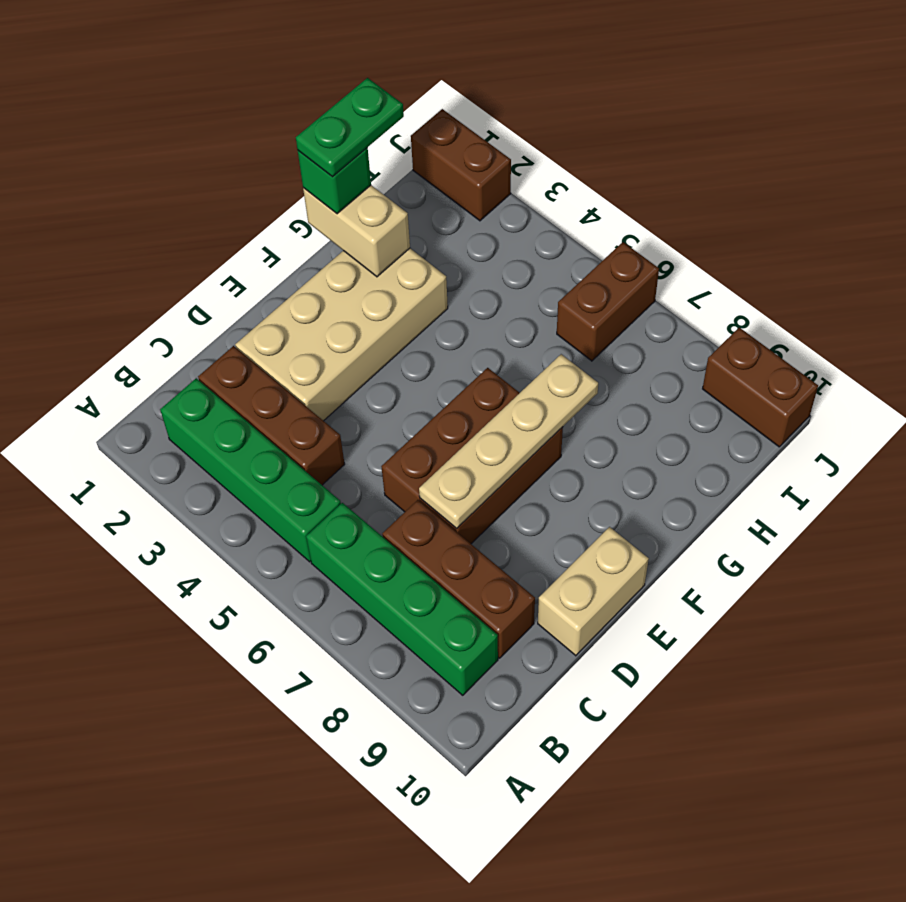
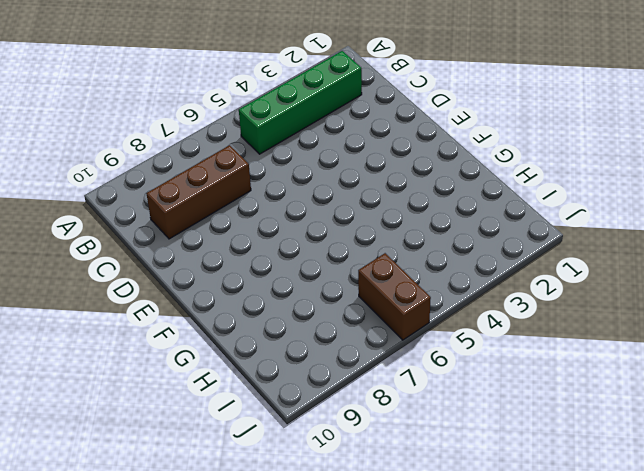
none -> green brick B6:B9 level 1
none -> brown brick C2:C4 level 1
none -> tan brick D2:G3 level 1

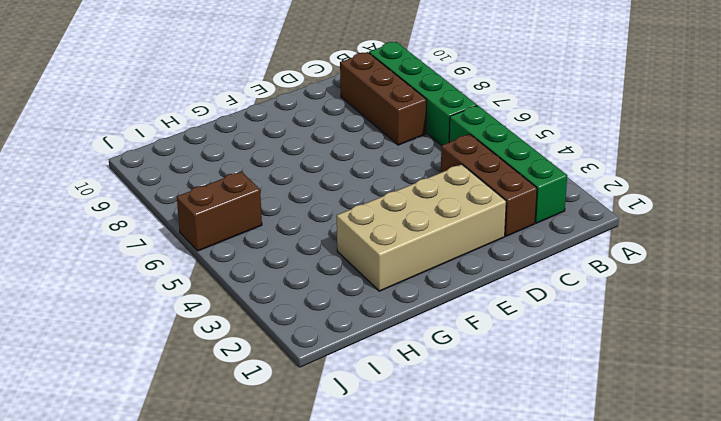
none -> brown brick D6:F7 level 1
none -> tan brick D10:E10 level 1
none -> brown brick J1:J2 level 1

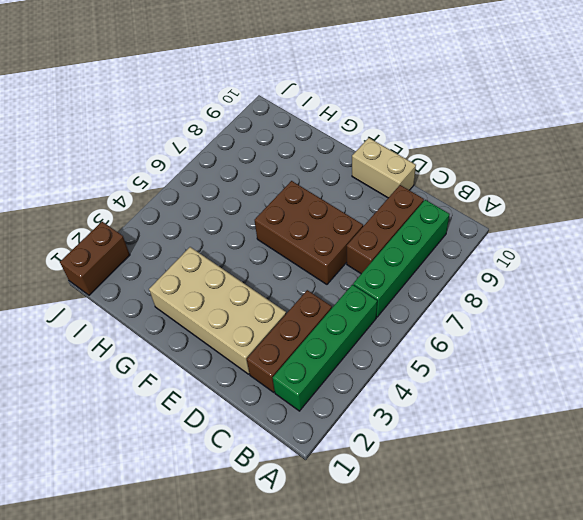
none -> brown brick I6:J6 level 1
none -> brown brick J9:J10 level 1
none -> tan plate D7:G7 level 2

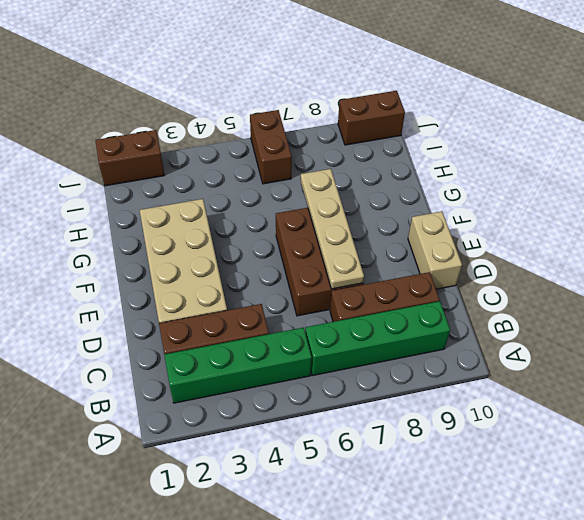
none -> tan brick G1:G2 level 2
none -> green brick G1 level 3
none -> green plate G1:H1 level 4

